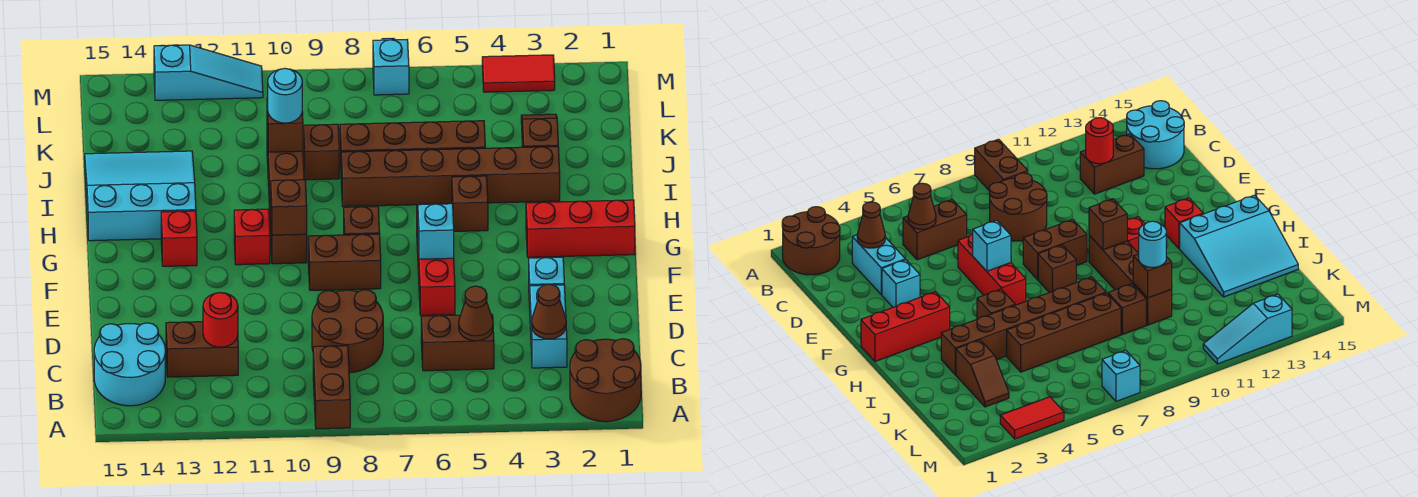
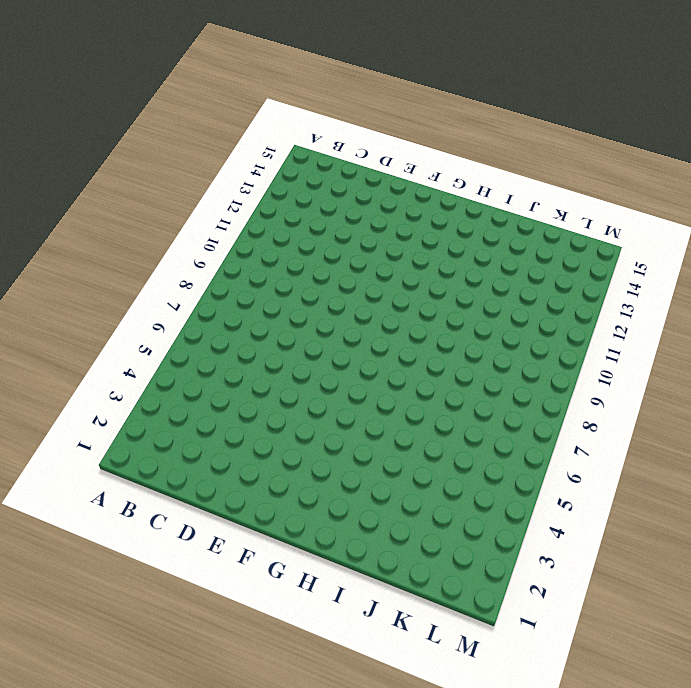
none -> brown round brick A1:B2 level 1
none -> brown brick A9:B9 level 1
none -> cyan round brick B14:C15 level 1
none -> cyan brick C3:D3 level 1

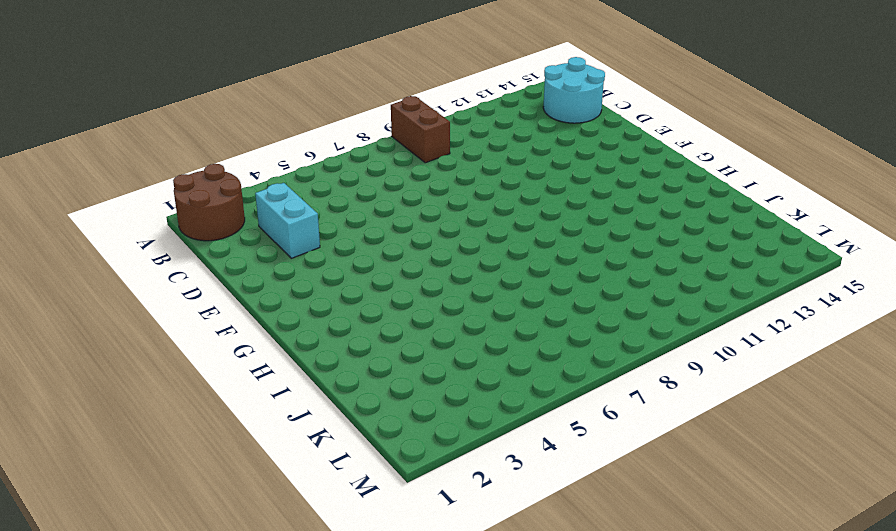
none -> brown brick C5:C6 level 1
none -> brown round brick C8:D9 level 1
none -> brown brick C12:C13 level 1
none -> cyan brick E3 level 1

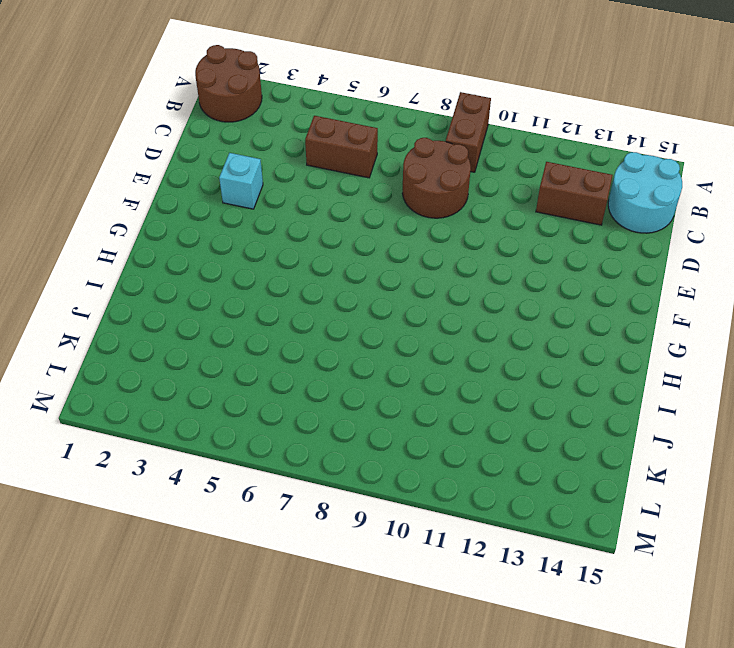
none -> cyan brick C3:D3 level 1
none -> red brick E6:G6 level 1
none -> brown brick F8:F9 level 1
none -> red brick G1:G3 level 1

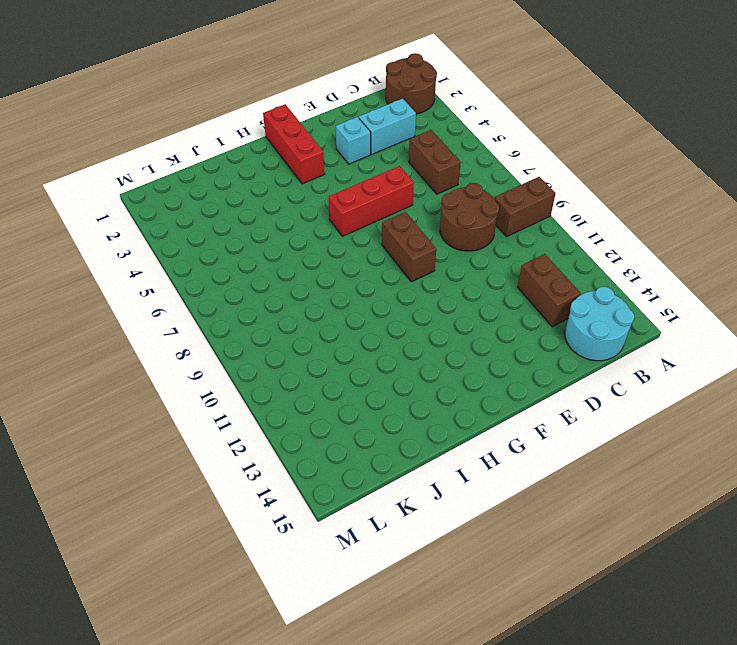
none -> brown brick G8 level 1
none -> brown brick G10:J10 level 1
none -> red brick G11 level 1
none -> red brick G13 level 1

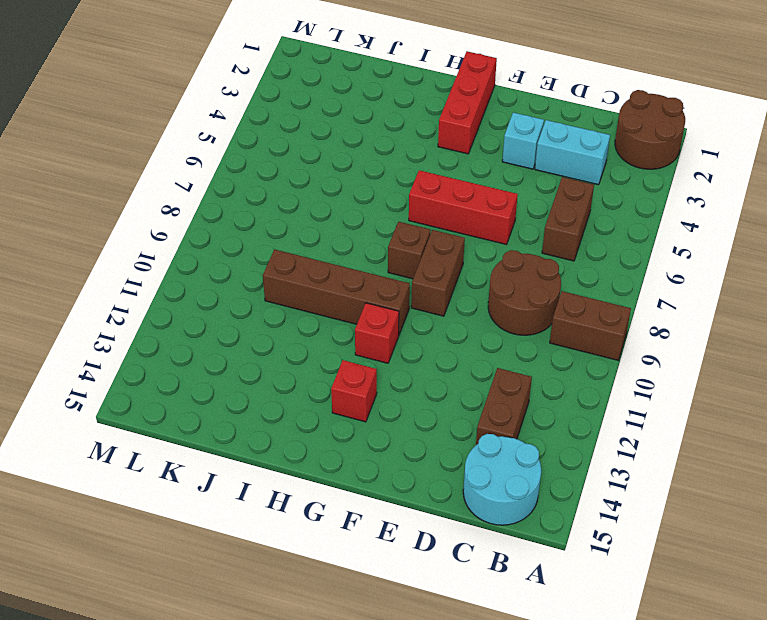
none -> brown brick H5 level 1
none -> cyan slope H13:J15 level 1 top H
none -> brown brick I3:I8 level 1
none -> brown slope J3:K3 level 1 top J

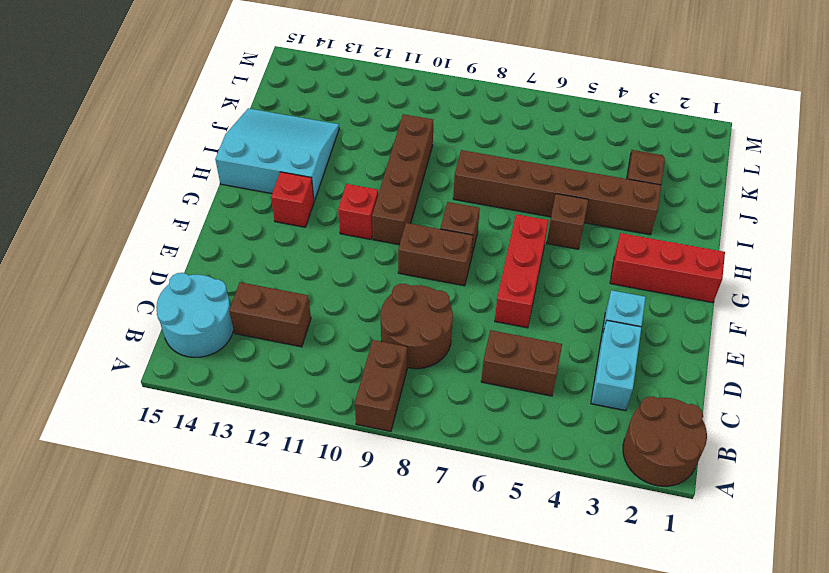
none -> brown brick J5:J8 level 1
none -> brown brick J9 level 1
none -> red tile M3:M4 level 1
none -> cyan brick M7 level 1

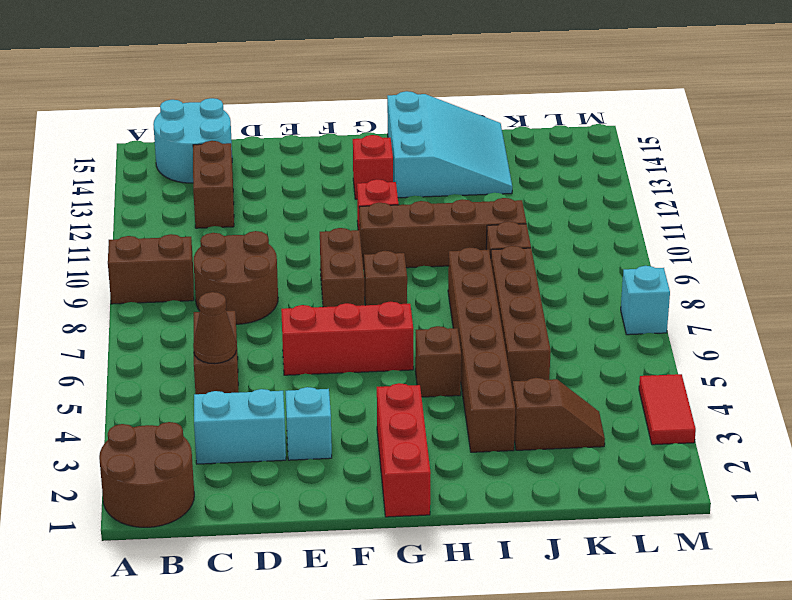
none -> cyan slope M11:M13 level 1 top 13
none -> brown cone C3 level 2
none -> red round brick C12 level 2
none -> cyan brick F6 level 2

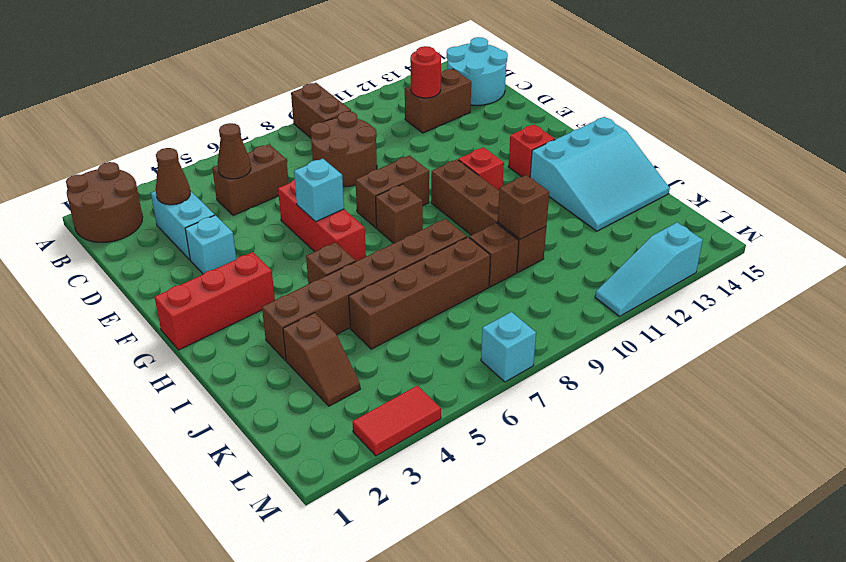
none -> brown brick G10 level 2
none -> cyan round brick J10 level 3

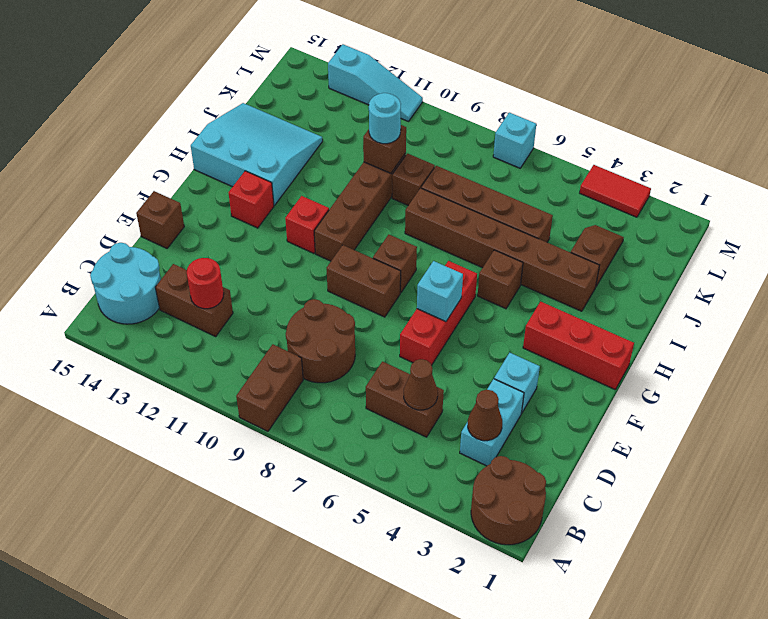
brown brick E15 level 1 -> brown brick G10 level 2

